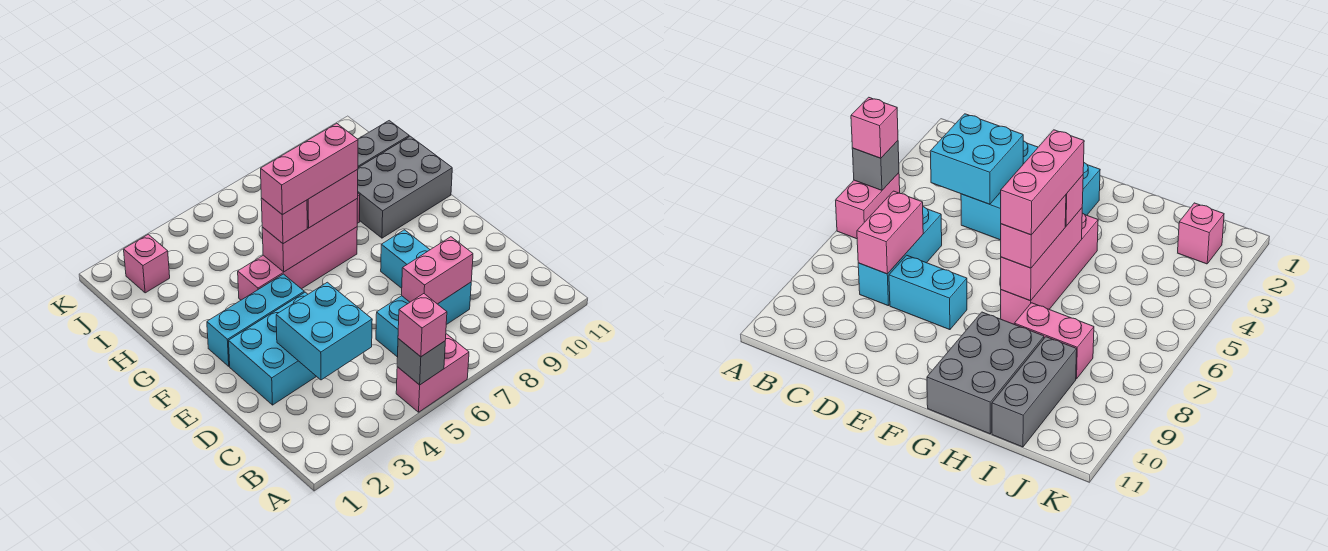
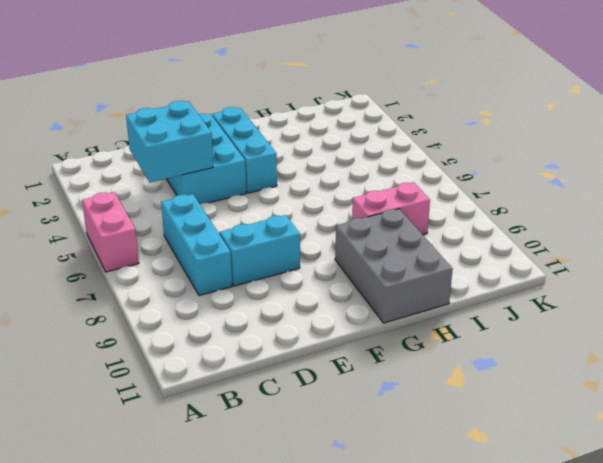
none -> pink brick G4:G7 level 1
none -> grey brick I9:I11 level 1
none -> pink brick J2 level 1

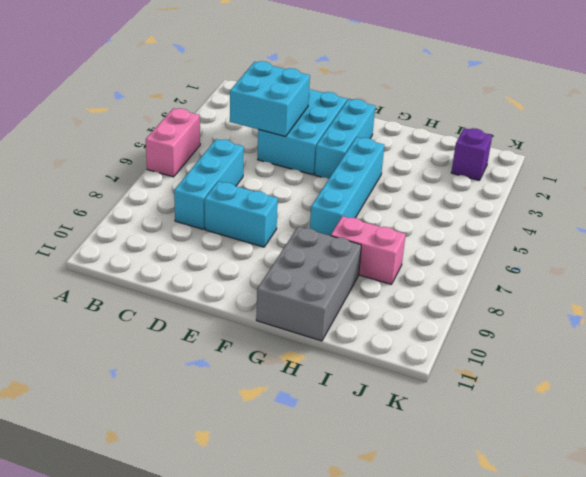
cyan brick G4:G7 level 1 -> pink brick G4:G7 level 1
purple brick J2 level 1 -> pink brick J2 level 1
none -> grey brick I9:I11 level 1
none -> grey brick A5 level 2
none -> pink brick C7:C8 level 2

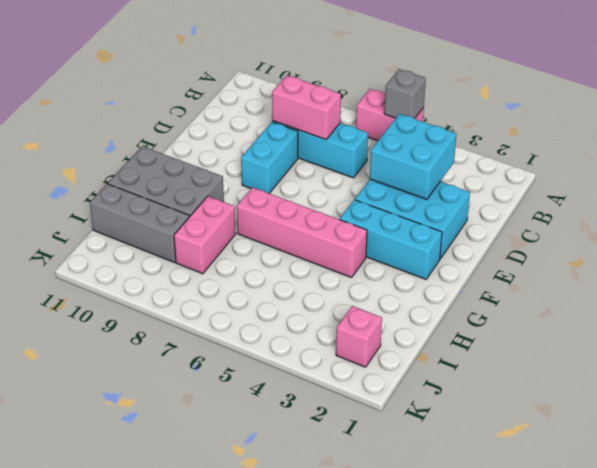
none -> pink brick G5:G7 level 2
none -> pink brick A5 level 3
none -> pink brick G5 level 3

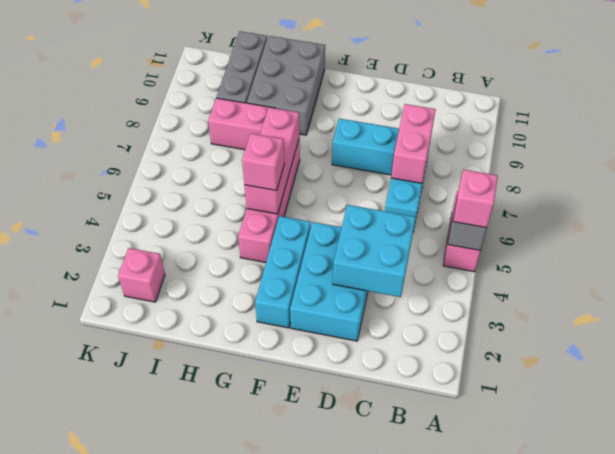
none -> pink brick G6:G7 level 3
none -> pink brick G5:G7 level 4

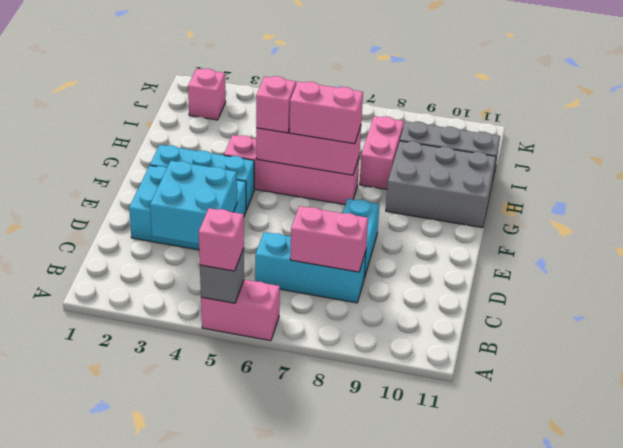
none -> pink brick G5:G7 level 4

